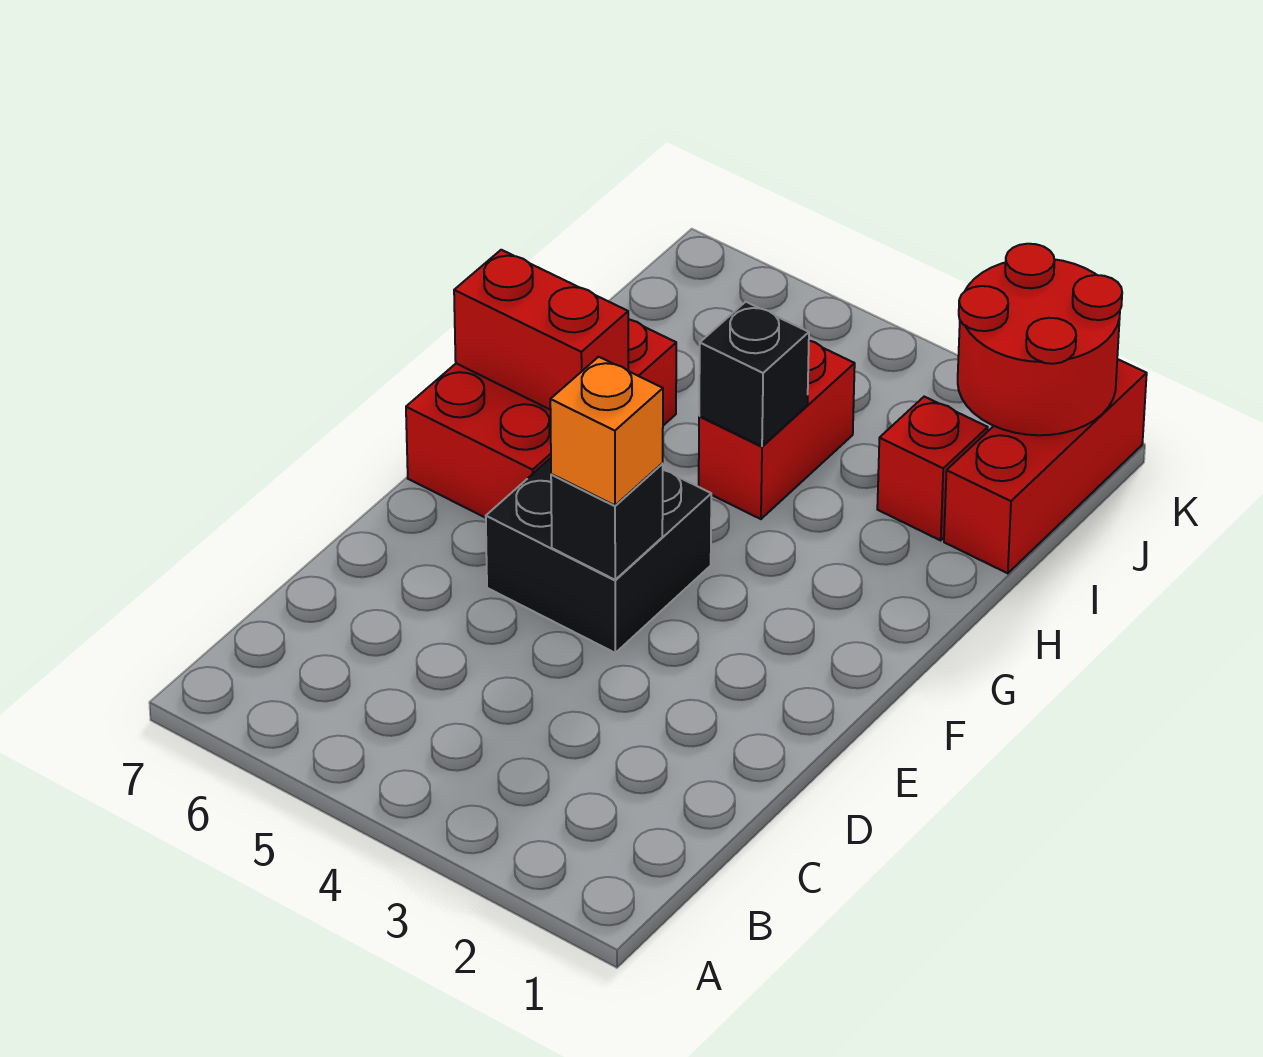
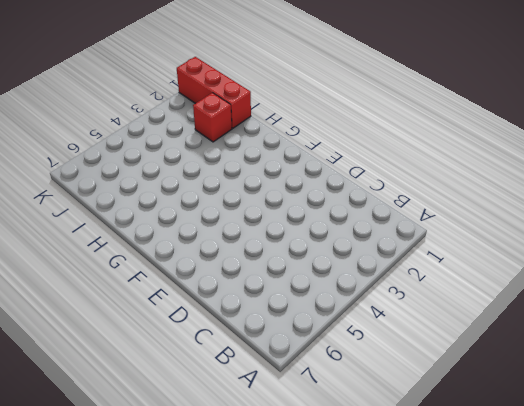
none -> black brick E4:F5 level 1
none -> red brick F6:H7 level 1

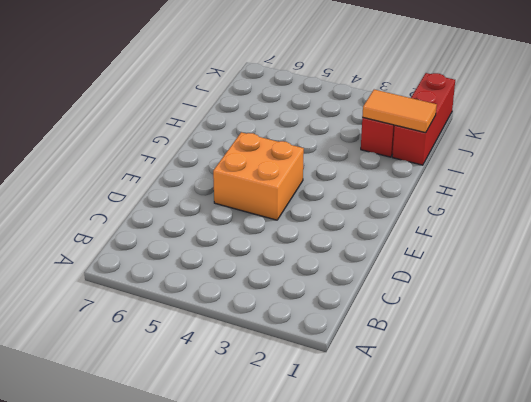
orange brick E4:F5 level 1 -> black brick E4:F5 level 1
orange tile I1:I2 level 2 -> none
none -> red brick F6:H7 level 1
none -> red brick H4:I4 level 1

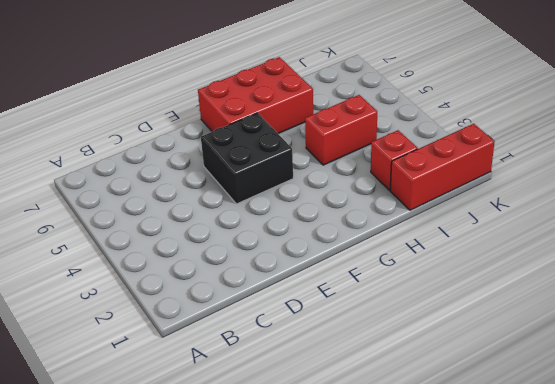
none -> black brick E4 level 2
none -> red brick G6:G7 level 2

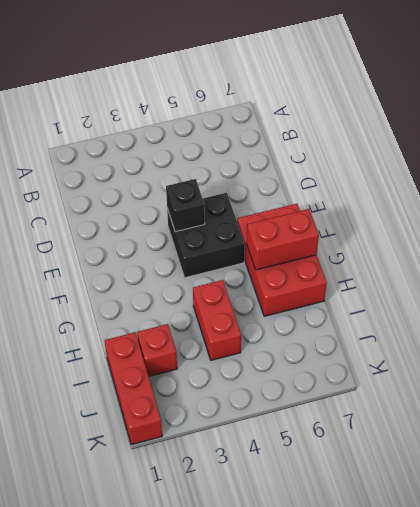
none -> black brick H4 level 2
none -> red round brick J1:K2 level 2

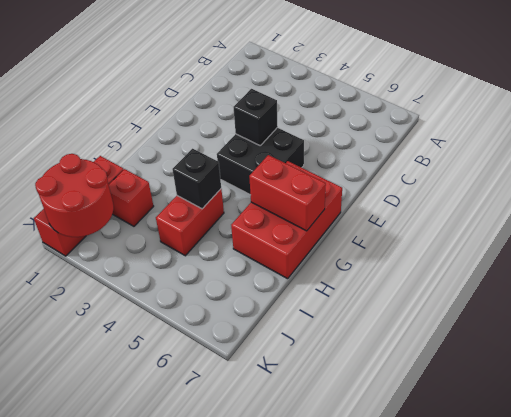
none -> orange brick E4 level 3

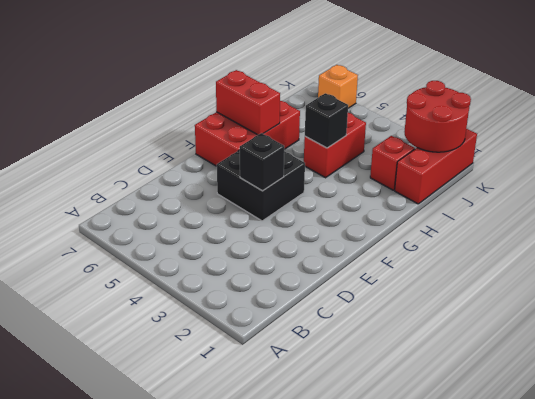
orange brick K6 level 1 -> orange brick E4 level 3

